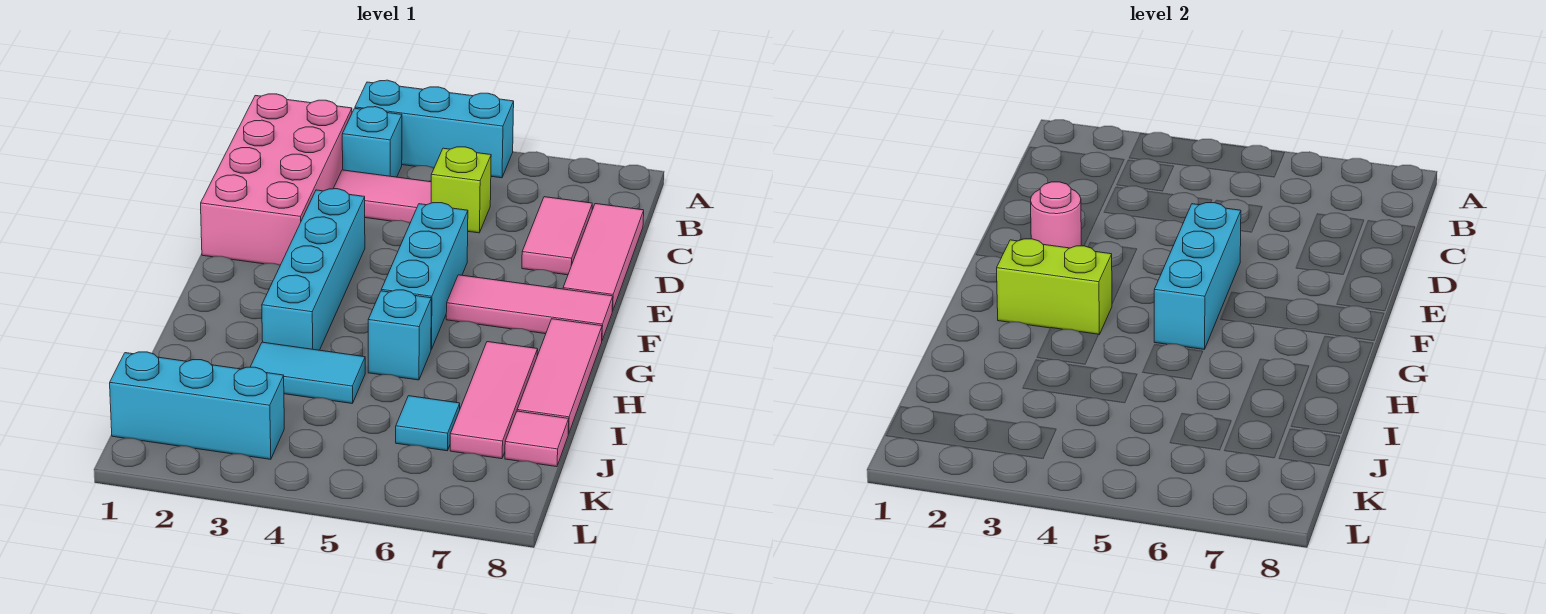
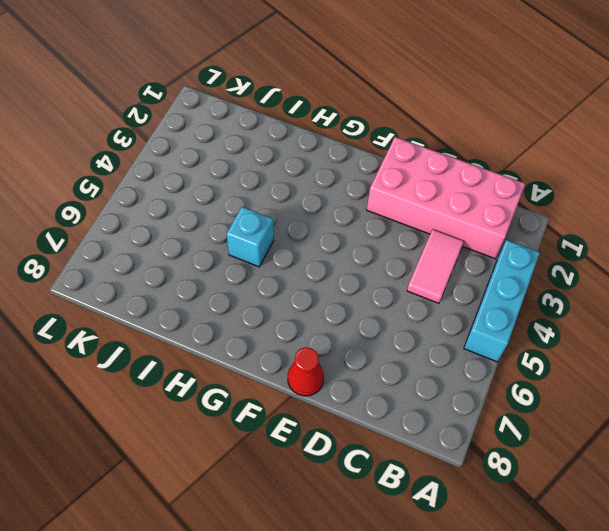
red cone E8 level 1 -> pink tile C8:E8 level 1
none -> cyan brick B3 level 1
none -> lime brick C5 level 1
none -> pink tile C7:D7 level 1

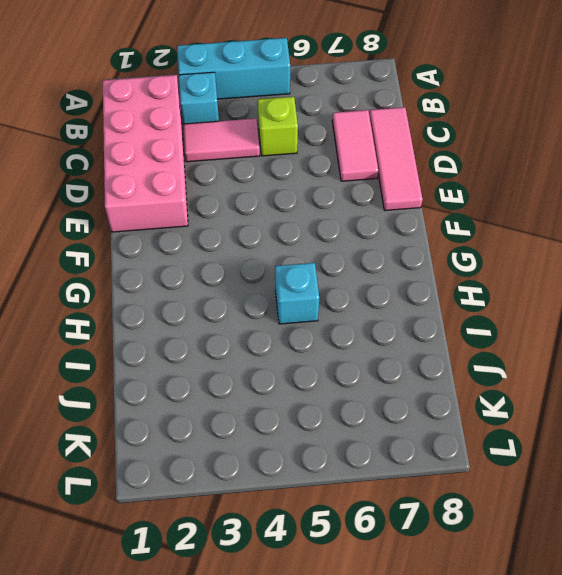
none -> cyan brick E3:H3 level 1
none -> cyan brick E5:G5 level 1
none -> pink tile F6:F8 level 1

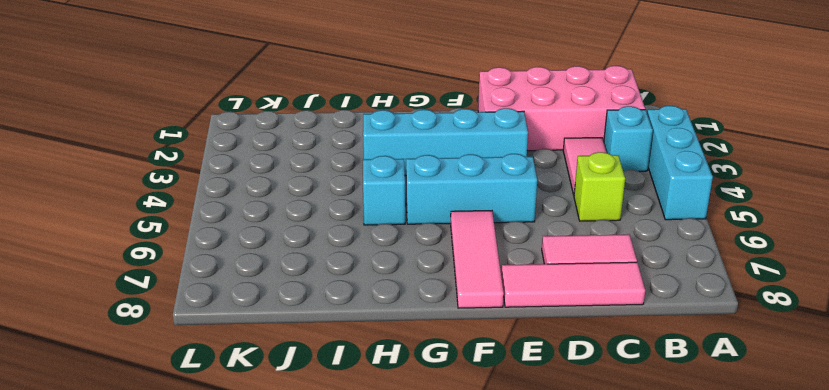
none -> pink tile G8:I8 level 1
none -> pink tile H7:J7 level 1
none -> cyan tile I3:I4 level 1

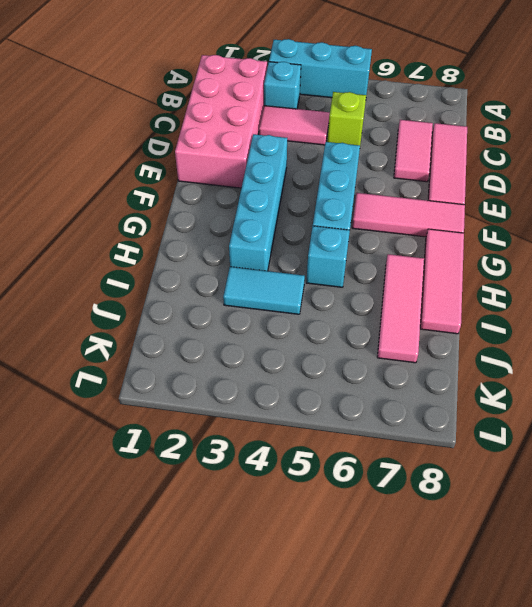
none -> cyan tile J6 level 1
none -> pink tile J8 level 1
none -> cyan brick K1:K3 level 1

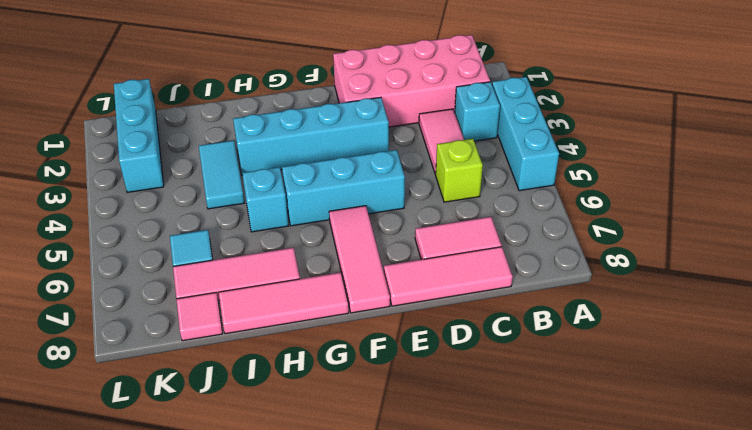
none -> pink round brick E2 level 2
none -> cyan brick E5:G5 level 2
none -> lime brick G2:G3 level 2

